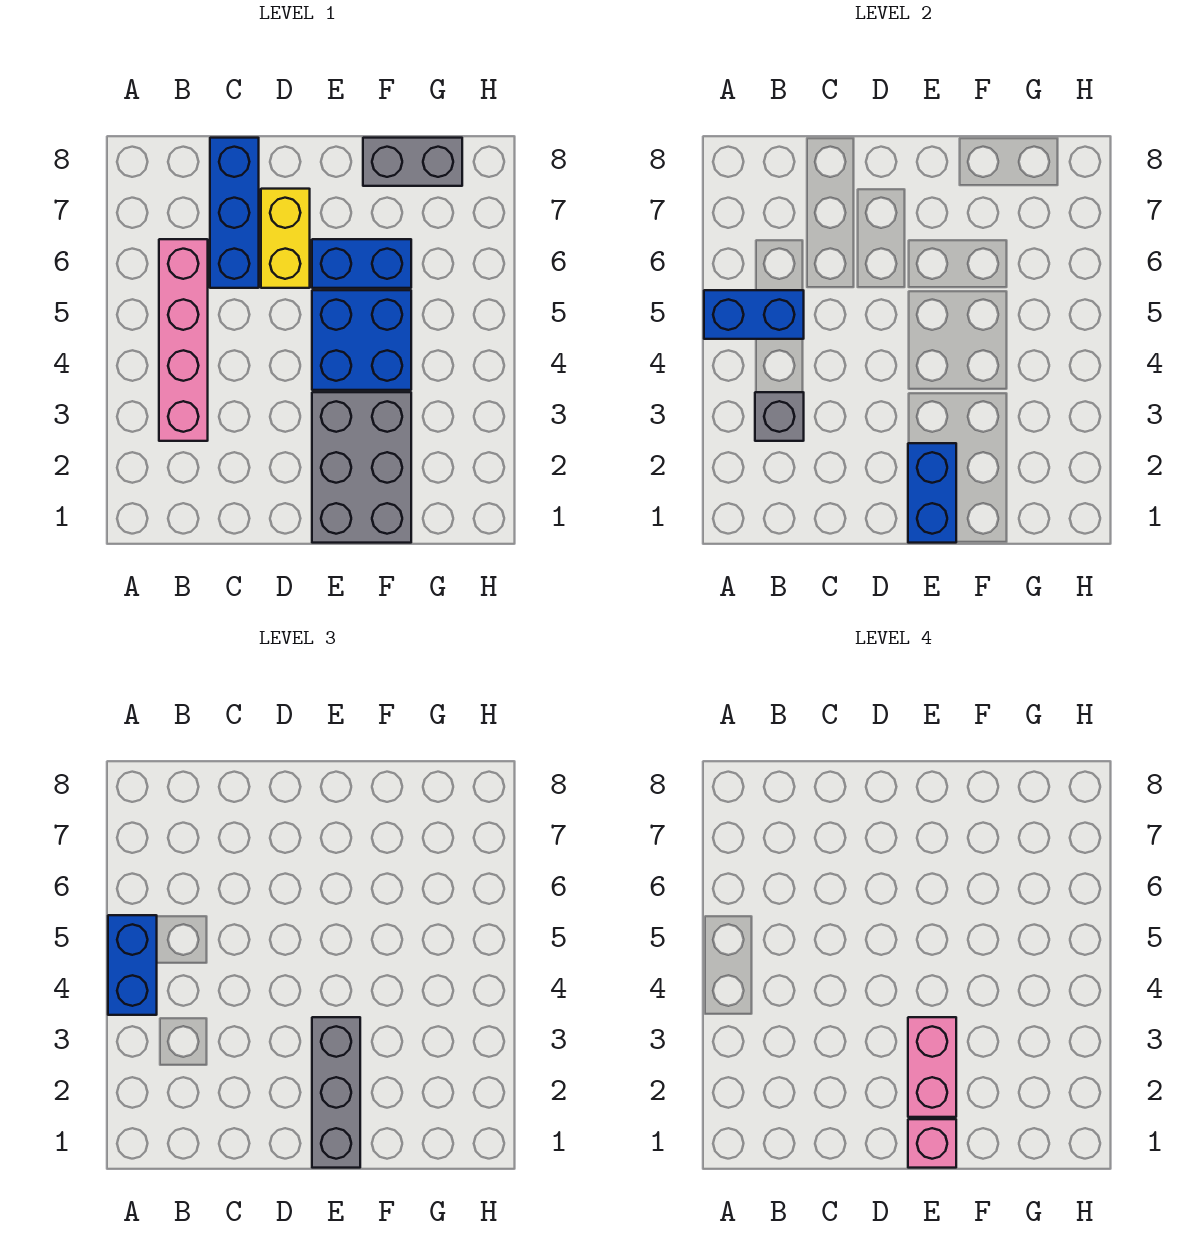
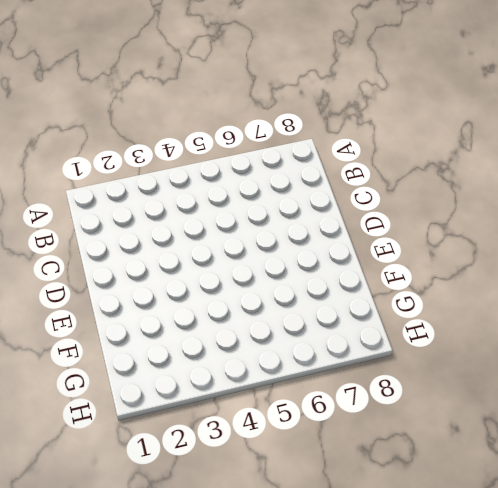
none -> pink brick B3:B6 level 1
none -> blue brick C6:C8 level 1
none -> yellow brick D6:D7 level 1

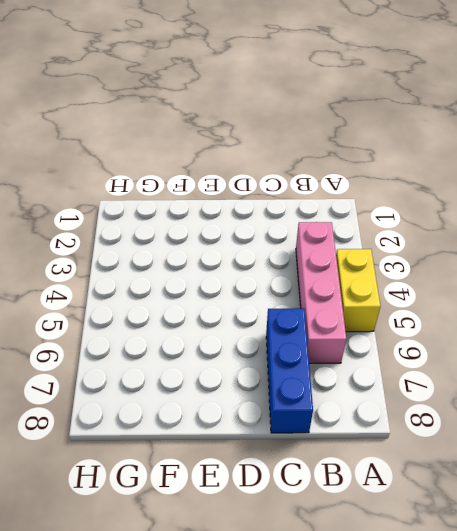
yellow brick A4:A5 level 1 -> yellow brick D6:D7 level 1
none -> grey brick E1:F3 level 1
none -> blue brick E4:F5 level 1
none -> blue brick E6:F6 level 1

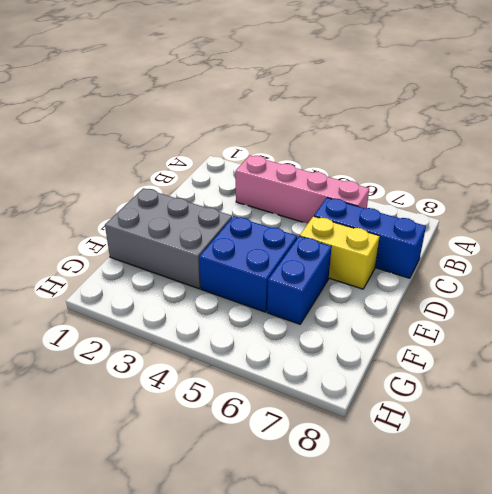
none -> grey brick F8:G8 level 1
none -> blue brick A5:B5 level 2
none -> grey brick B3 level 2

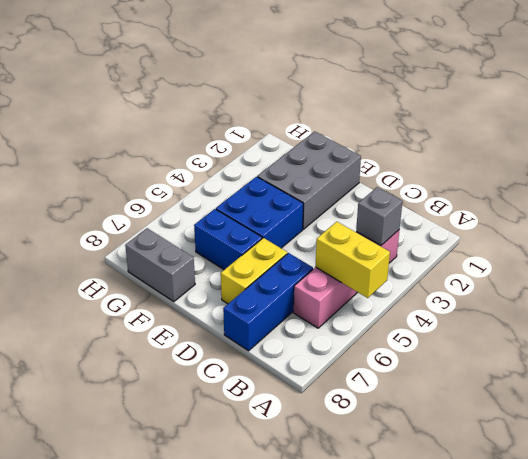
yellow brick A5:B5 level 2 -> blue brick A5:B5 level 2
none -> blue brick E1:E2 level 2
none -> blue brick A4:A5 level 3
none -> grey brick E1:E3 level 3

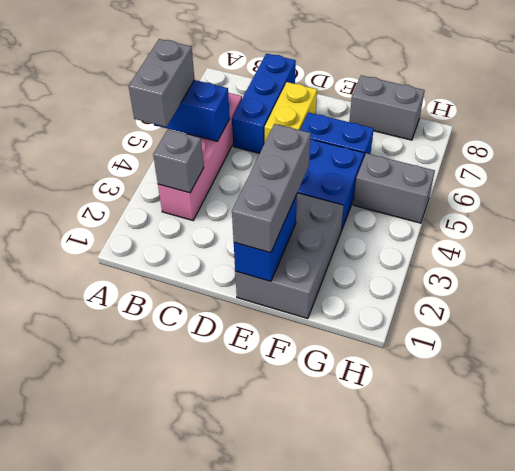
grey brick A4:A5 level 3 -> blue brick A4:A5 level 3
grey brick G5:H5 level 1 -> none
none -> pink brick E1 level 4
none -> pink brick E2:E3 level 4

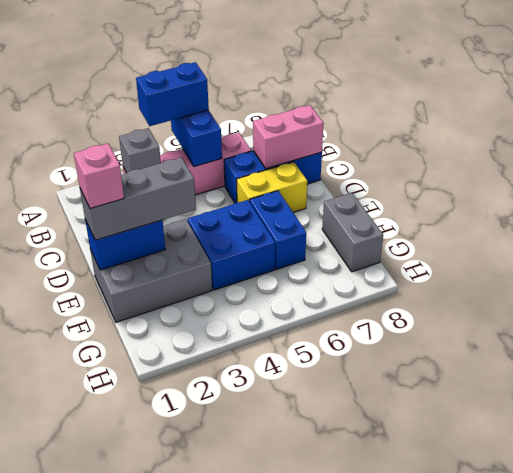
pink brick C7:C8 level 2 -> pink brick E2:E3 level 4

